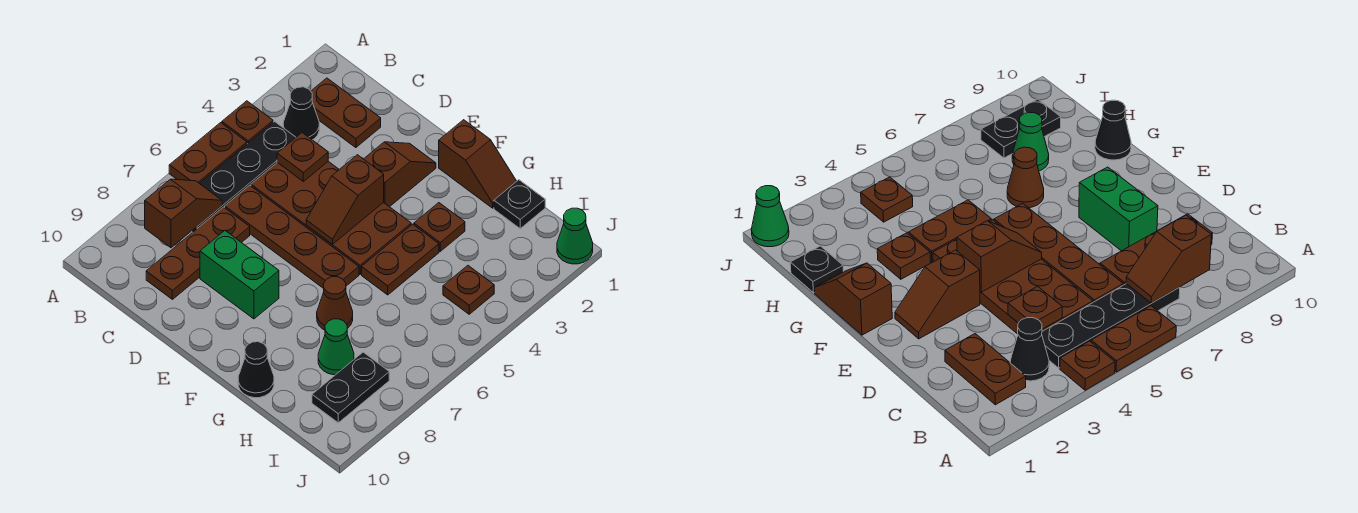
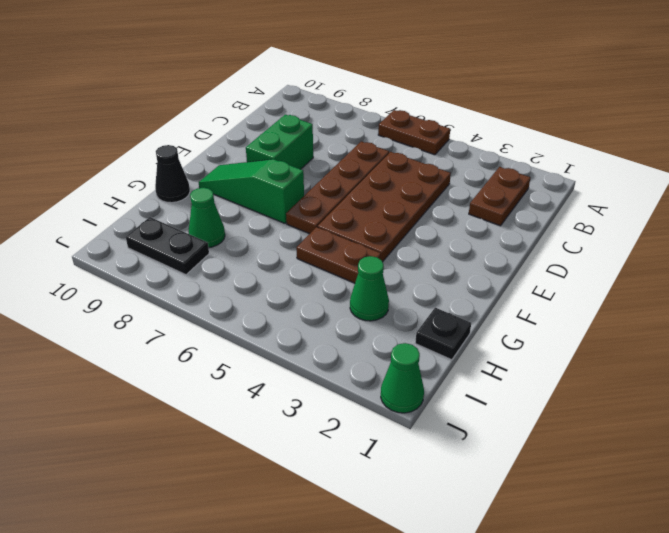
green slope F7:F9 level 1 top 7 -> none
green cone H3 level 1 -> none
none -> brown plate A4 level 1
none -> black cone B3 level 1
none -> black plate B4:B7 level 1

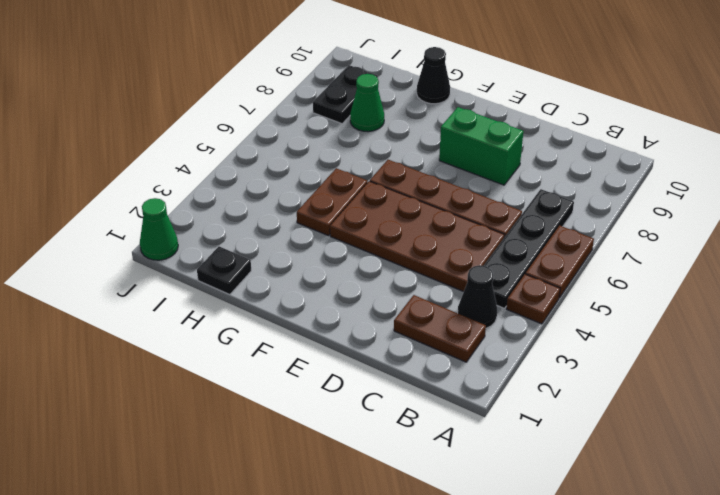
none -> brown plate C7:C9 level 1
none -> brown slope E2:E3 level 1 top 3
none -> brown slope F1:G1 level 1 top F

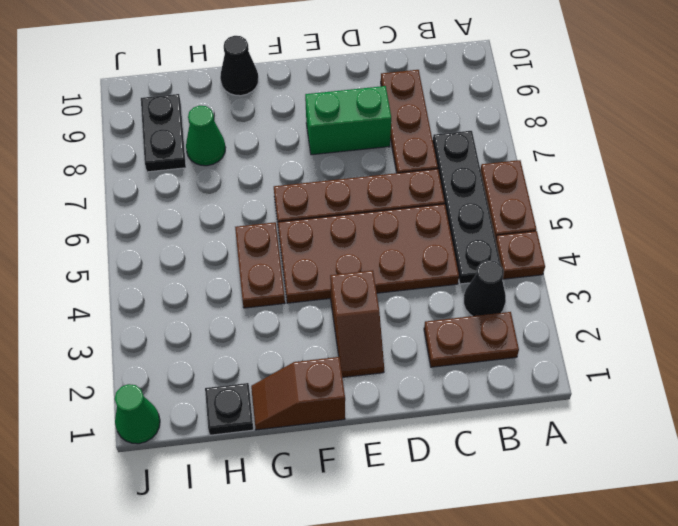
none -> brown plate G3 level 1
none -> brown cone G7 level 1
none -> brown plate I4 level 1

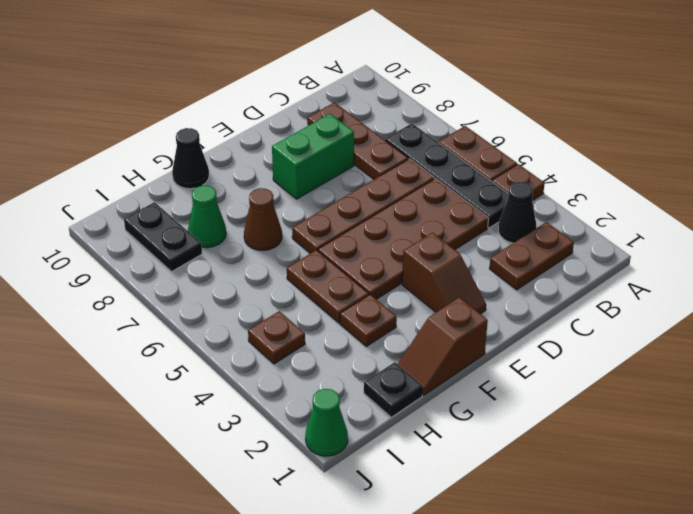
none -> brown slope B7:B8 level 2 top 8
none -> brown plate C4 level 2
none -> brown slope E4:E5 level 2 top 4

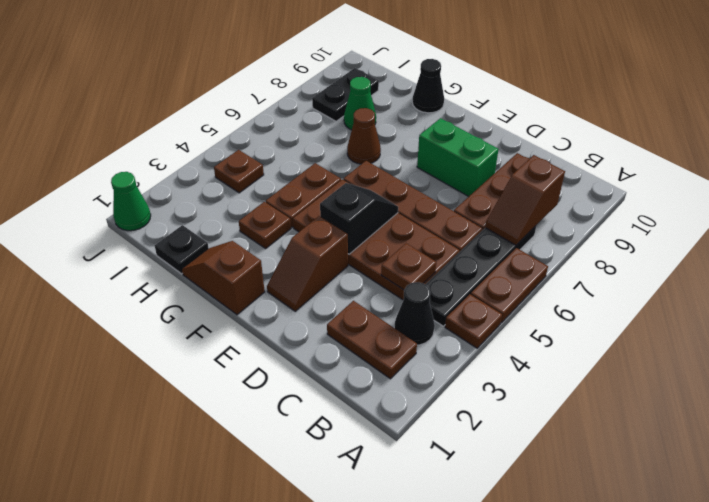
black slope E4:E5 level 2 top 4 -> brown slope E4:E5 level 2 top 4

